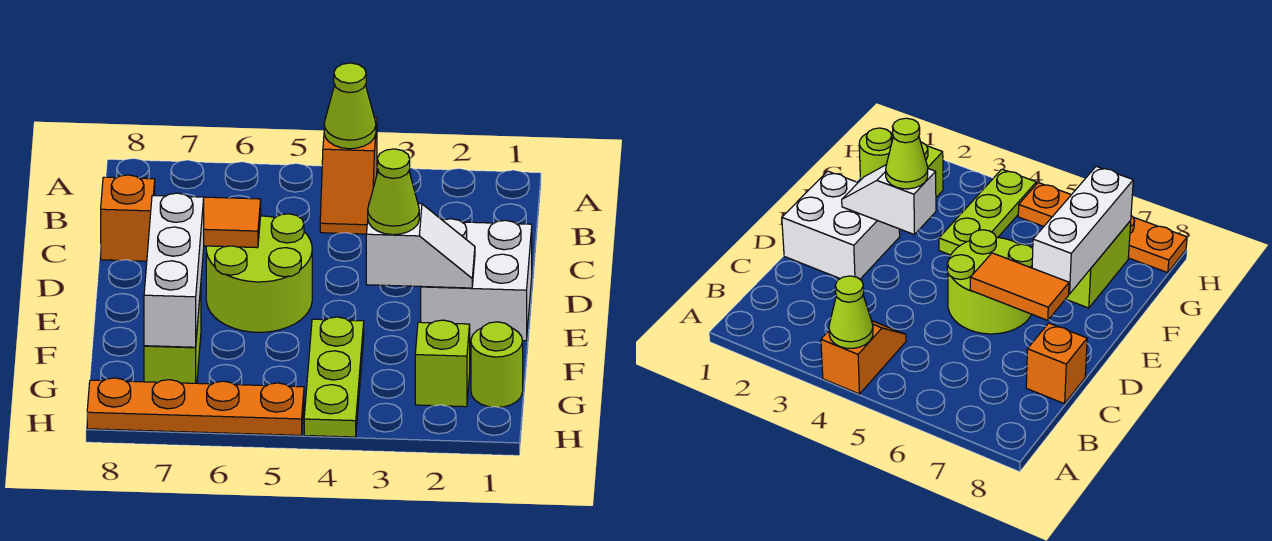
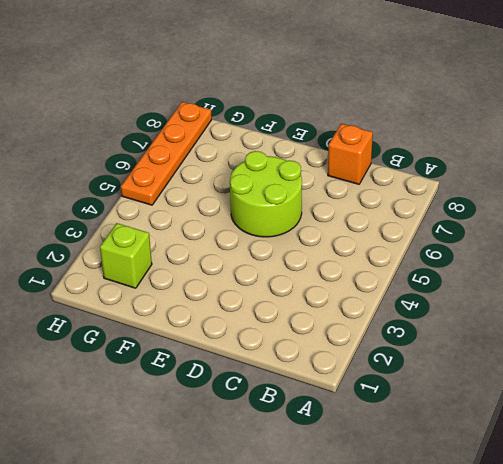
none -> orange slope A4:B4 level 1 top A
none -> white brick D1:E2 level 1
none -> lime plate F4:H4 level 1

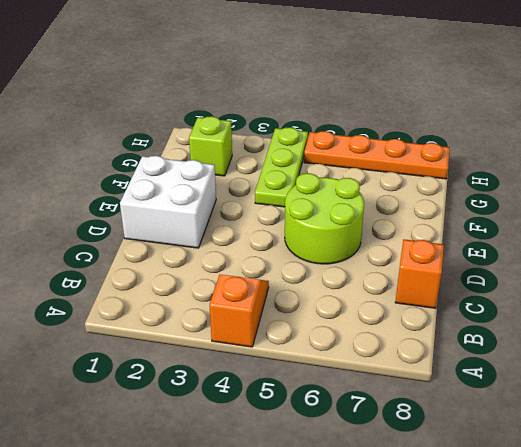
none -> lime brick F7:G7 level 1
none -> lime round brick G1 level 1
none -> lime cone A4 level 2

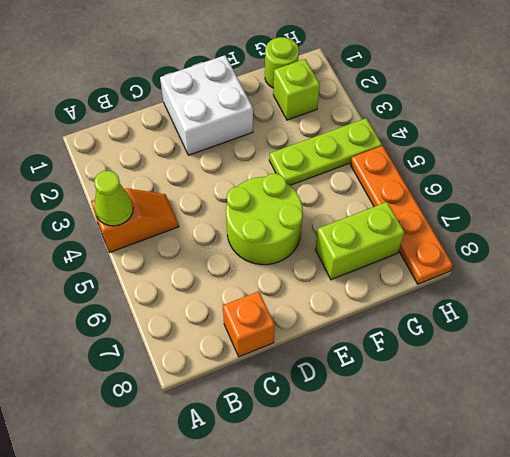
none -> orange tile D6:D7 level 2
none -> white slope E2:E3 level 2 top 3
none -> white brick E7:G7 level 2

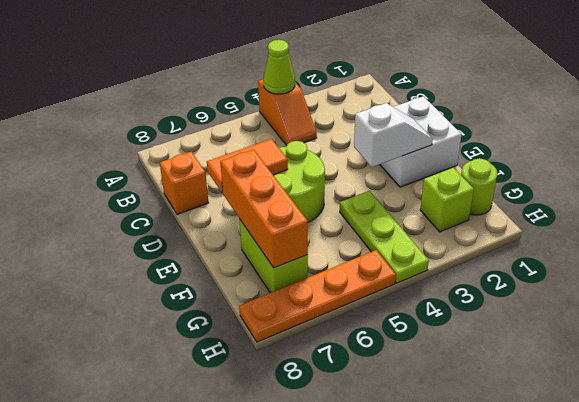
orange brick E7:G7 level 2 -> white brick E7:G7 level 2
none -> lime cone E3 level 3

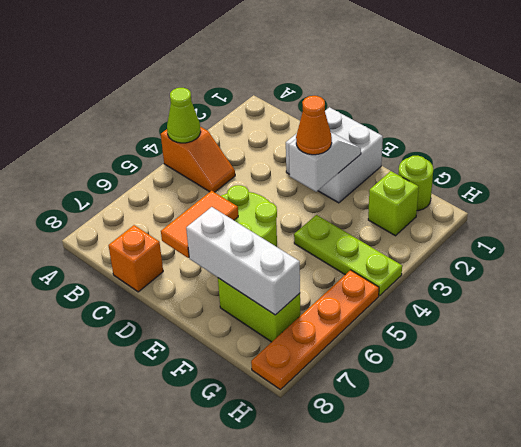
orange cone E3 level 3 -> lime cone E3 level 3

